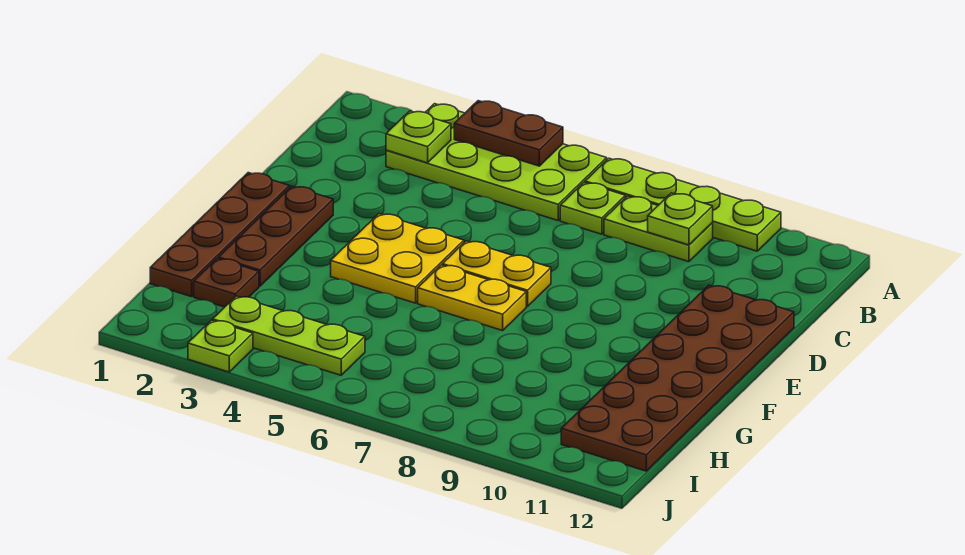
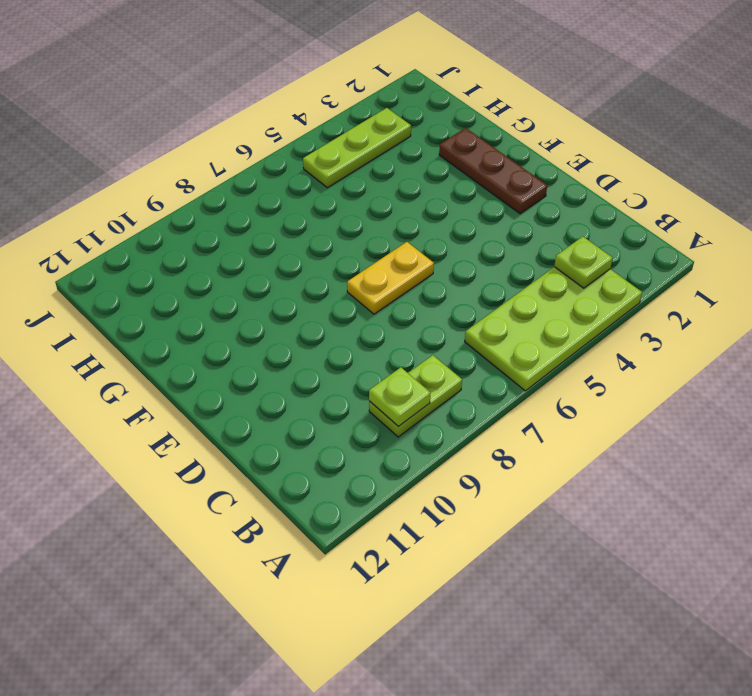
none -> lime plate A7:A10 level 1
none -> lime plate B7 level 1
none -> brown plate D11:I12 level 1

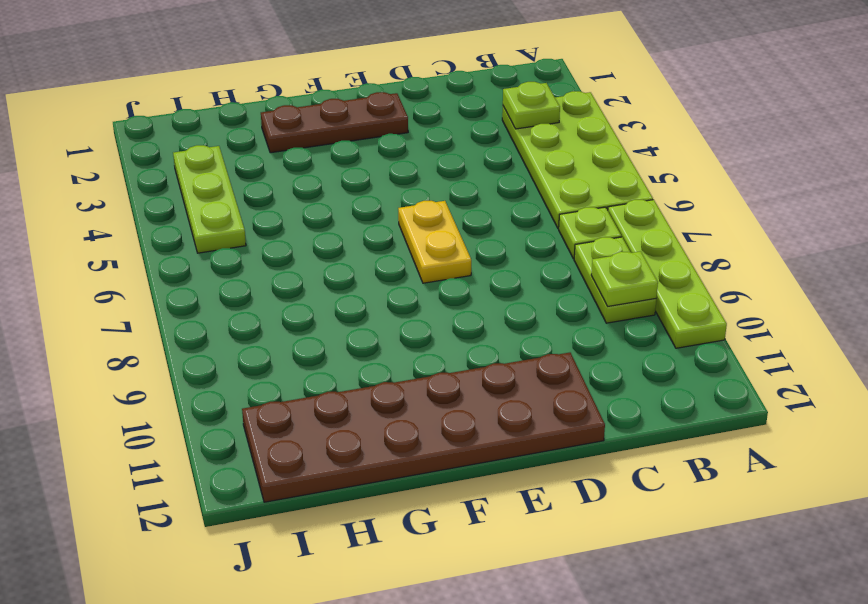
none -> brown plate E1:H1 level 1
none -> yellow plate E4:F5 level 1
none -> yellow plate F6:F7 level 1

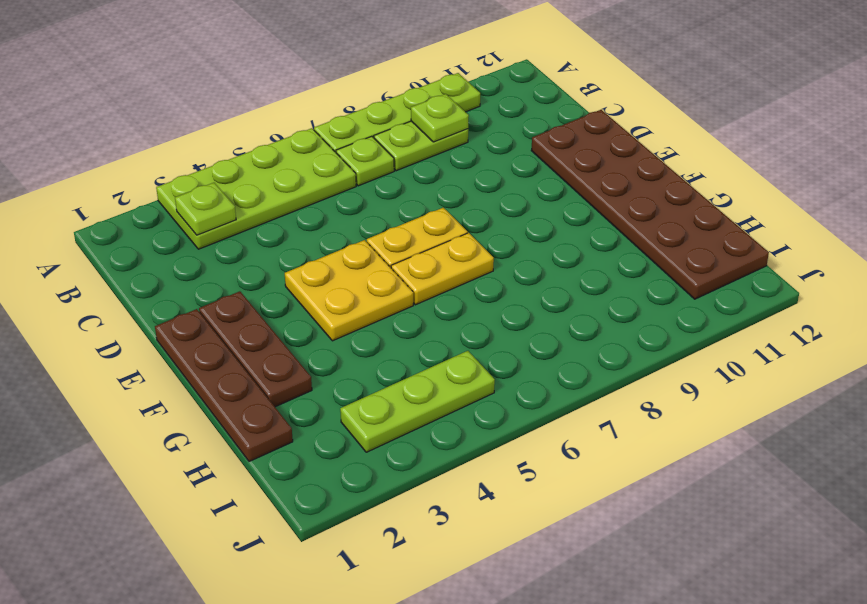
none -> brown plate H2 level 1
none -> lime plate J3 level 1
none -> brown plate A4:A5 level 2

